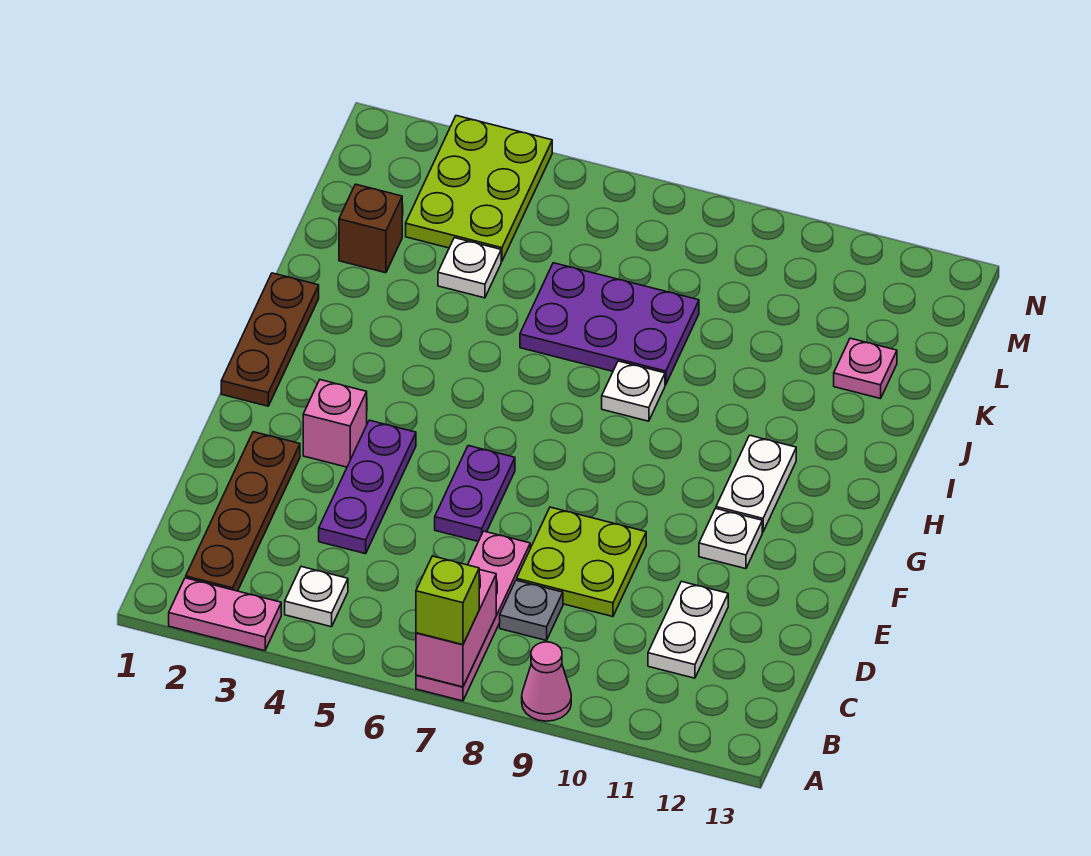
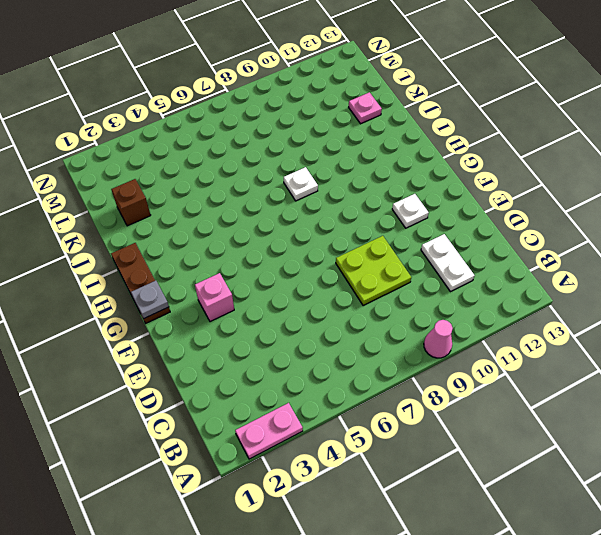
grey plate G1 level 2 -> grey plate C8 level 1
none -> pink plate A7:D7 level 1
none -> brown plate B2:E2 level 1
none -> white plate B4 level 1

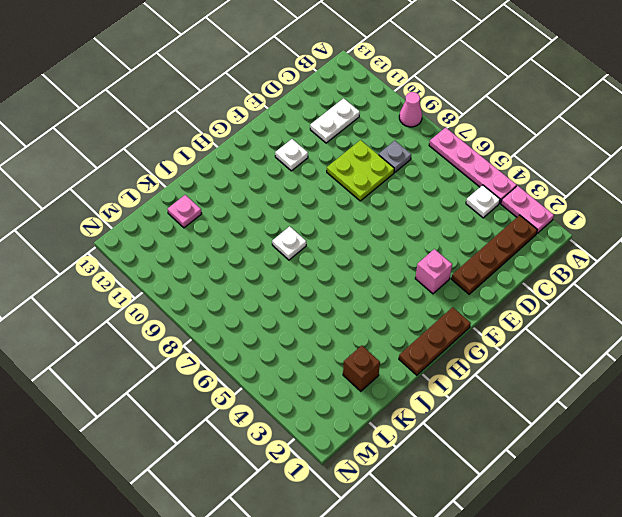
pink plate A4:A7 level 1 -> pink plate A7:D7 level 1
none -> purple plate D4:F4 level 1
none -> purple plate E6:F6 level 1
none -> white plate G11:H11 level 1

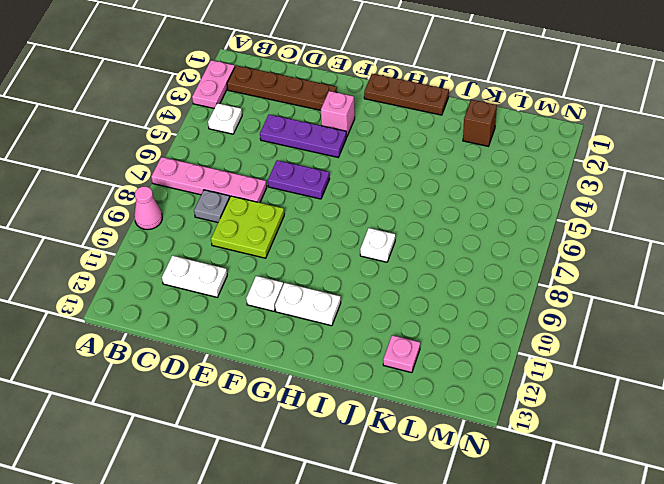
none -> purple plate J6:K8 level 1
none -> white plate K4 level 1
none -> lime plate L3:N4 level 1

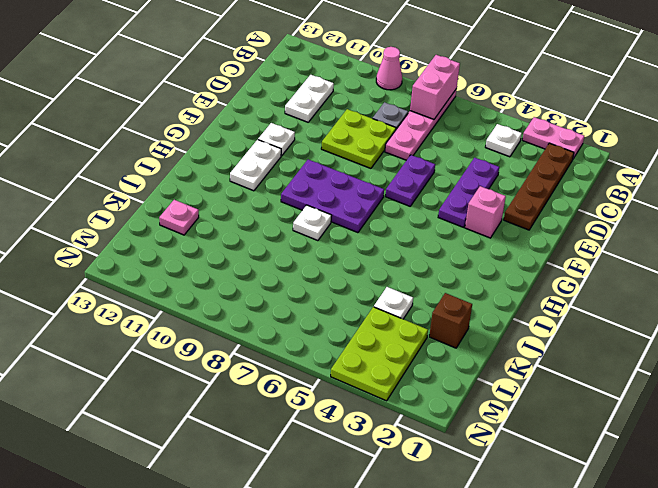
purple plate G7:H9 level 1 -> purple plate J6:K8 level 1
none -> brown plate G1:I1 level 1
none -> lime brick A7 level 3

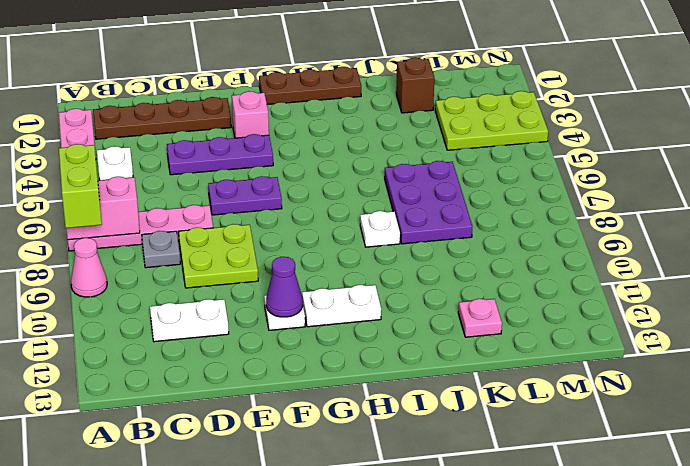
lime brick A7:A8 level 3 -> lime brick A7 level 3
purple cone F11 level 2 -> none
none -> white plate K4 level 1

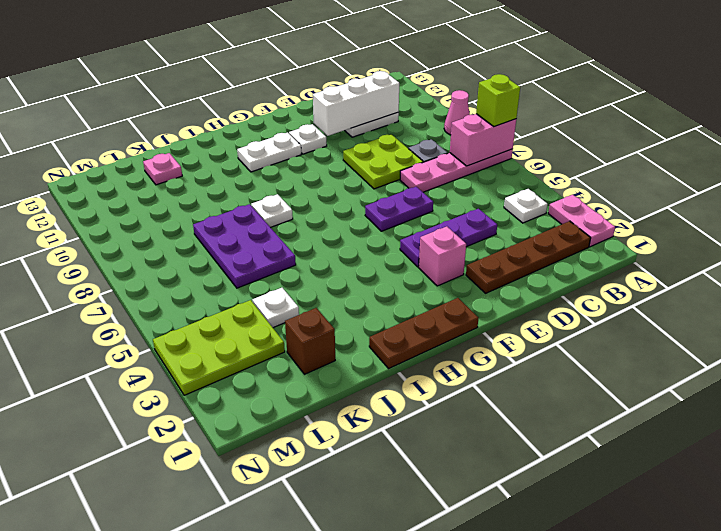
white brick C11:E11 level 2 -> none

